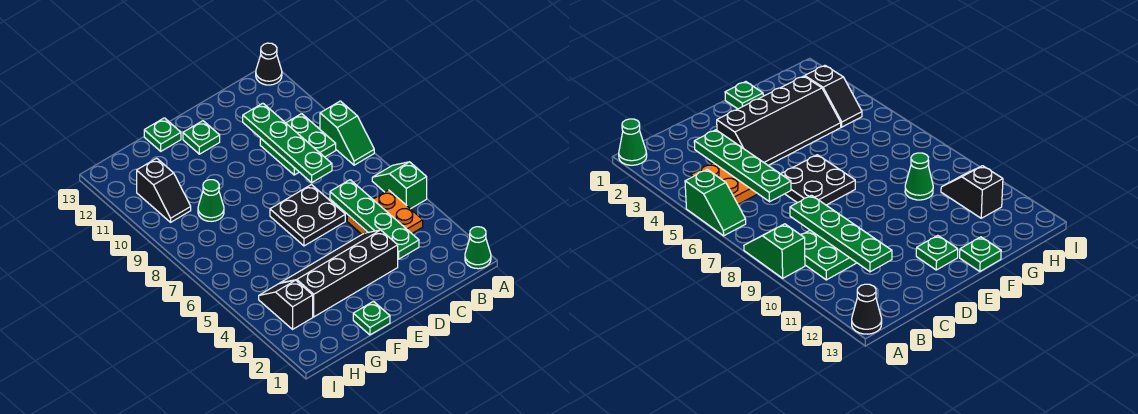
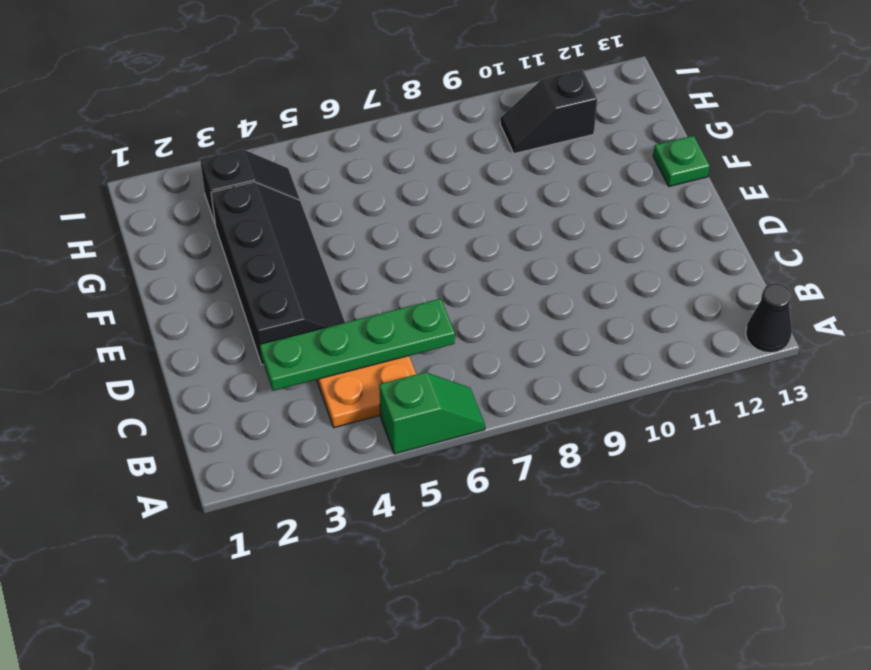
none -> green cone A1 level 1
none -> green slope A8:A9 level 1 top 9
none -> green plate B9:C10 level 1

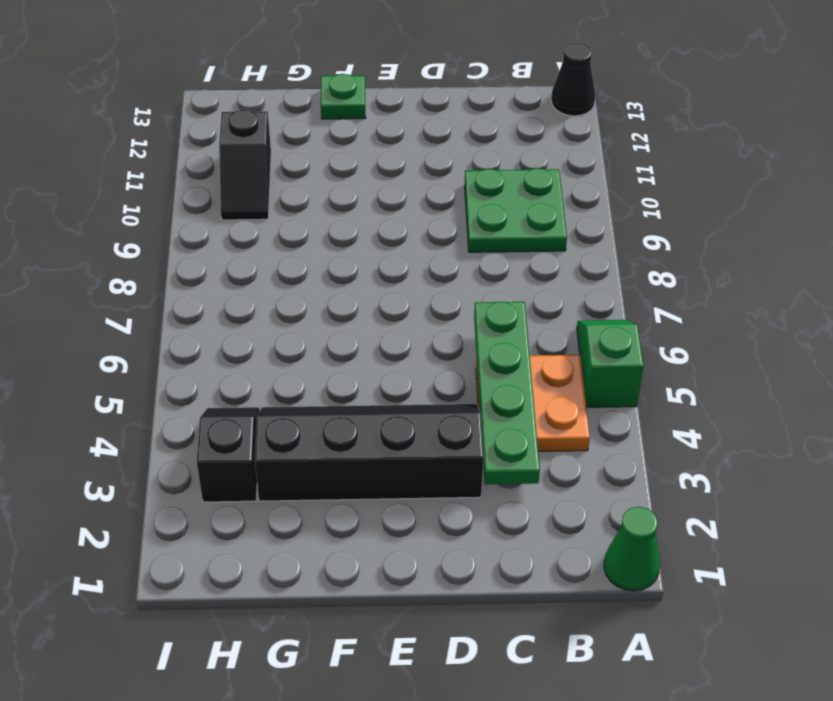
none -> green slope A8:A9 level 1 top 9
none -> black plate D6:E7 level 1
none -> green plate E12 level 1

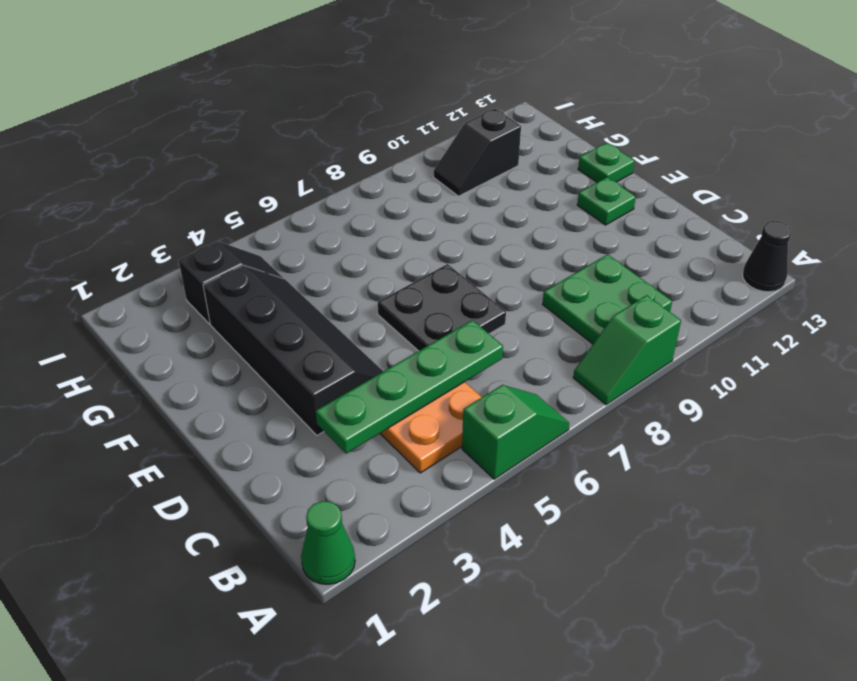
none -> green plate F1 level 1
none -> green cone G9 level 1
none -> green plate C8:C11 level 2

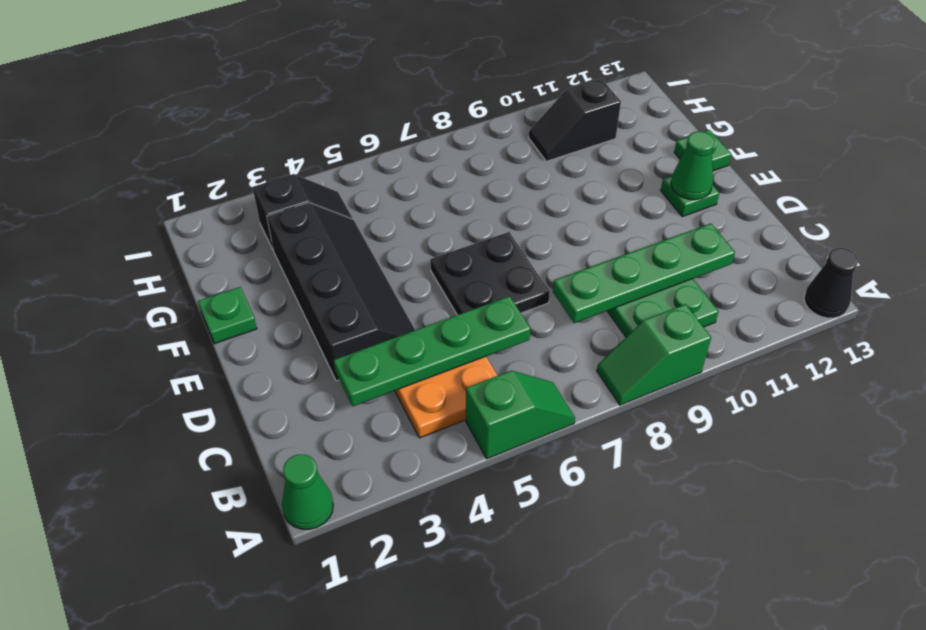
green cone E12 level 2 -> green cone G9 level 1

